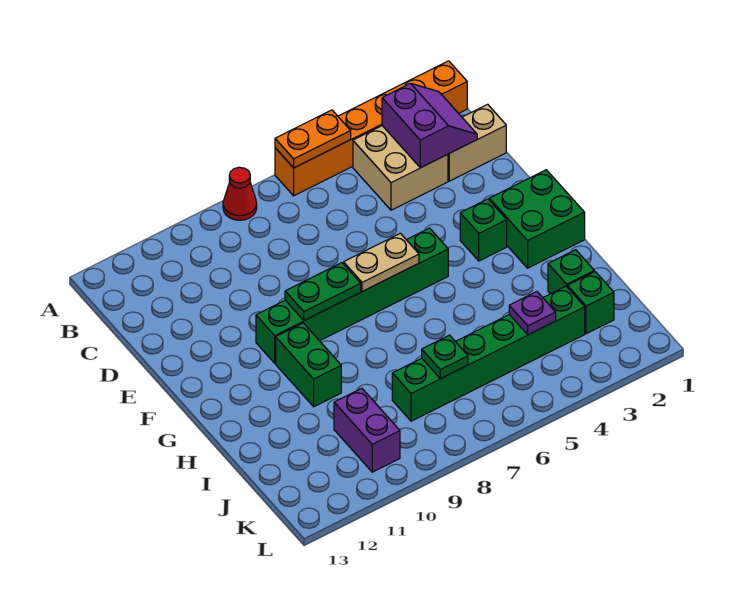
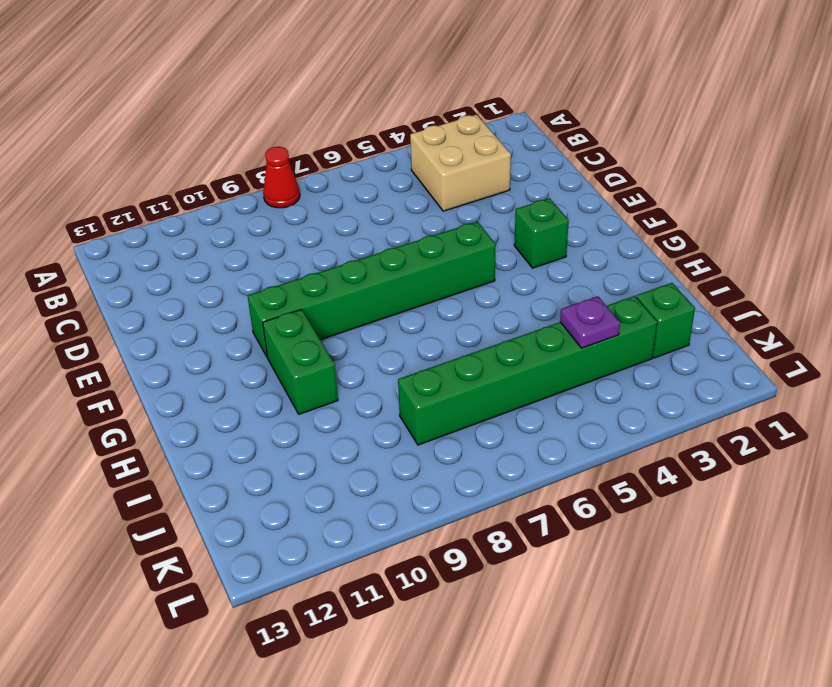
none -> orange brick A1:A6 level 1
none -> tan brick C1:C2 level 1
none -> green brick F1:G2 level 1

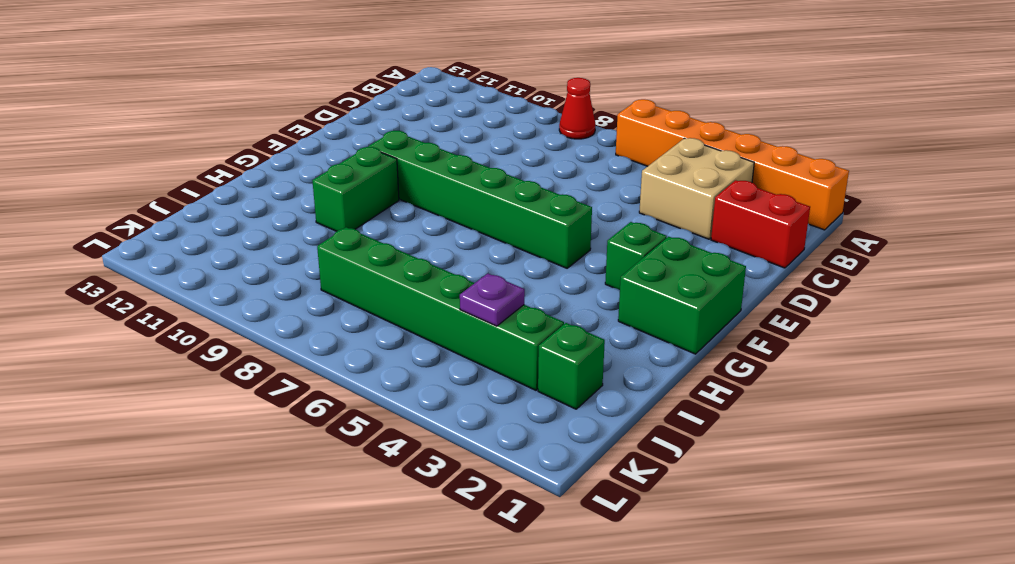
red brick C1:C2 level 1 -> tan brick C1:C2 level 1
none -> green brick I2 level 1
none -> purple brick J10:K10 level 1
none -> orange plate A5:A6 level 2

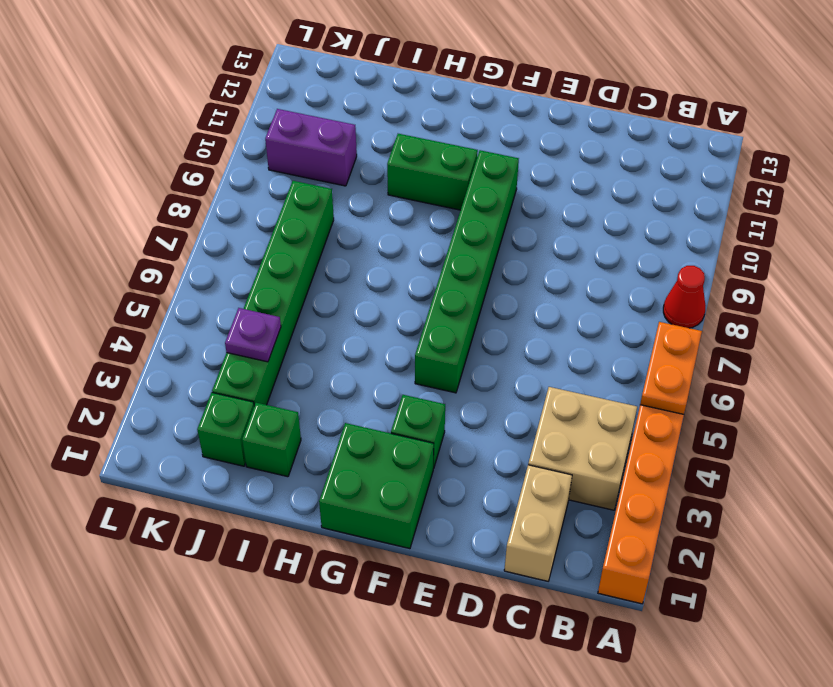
none -> purple slope B2:C3 level 2 top 3
none -> tan plate F6:F7 level 2
none -> green plate F8:F9 level 2

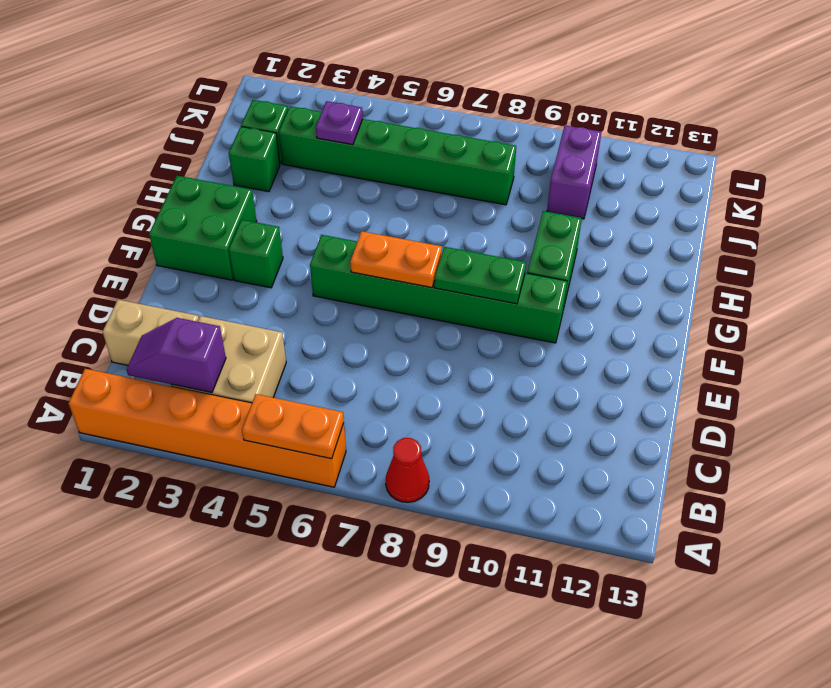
purple slope B2:B3 level 2 top 3 -> purple slope B2:C3 level 2 top 3
orange plate F6:F7 level 2 -> tan plate F6:F7 level 2
none -> green plate J7 level 2

